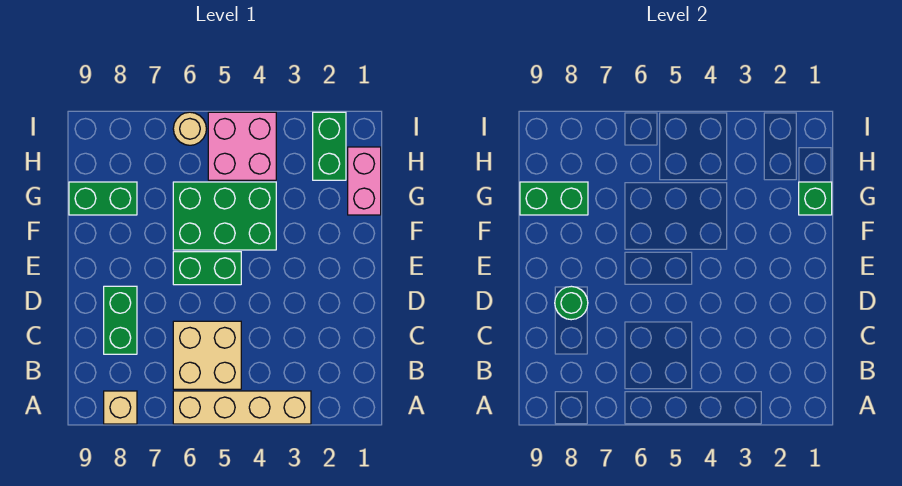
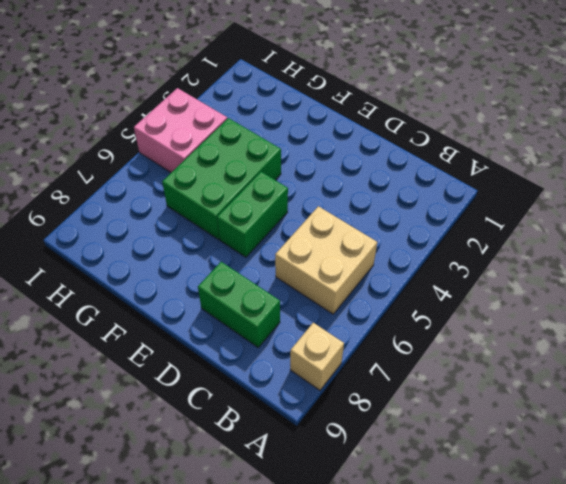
none -> tan brick A3:A6 level 1
none -> pink brick G1:H1 level 1
none -> green brick G8:G9 level 1

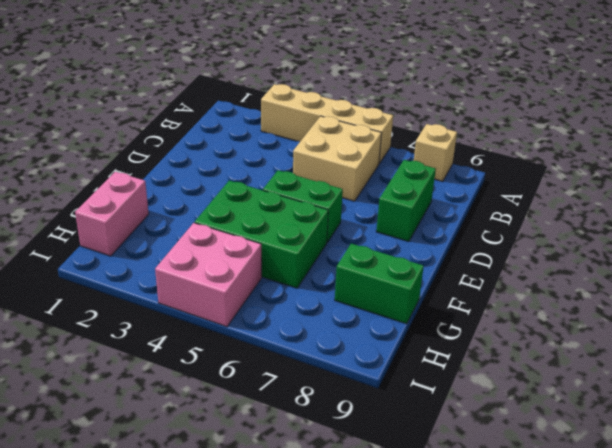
none -> green brick H2:I2 level 1
none -> tan round brick I6 level 1
none -> green round brick D8 level 2

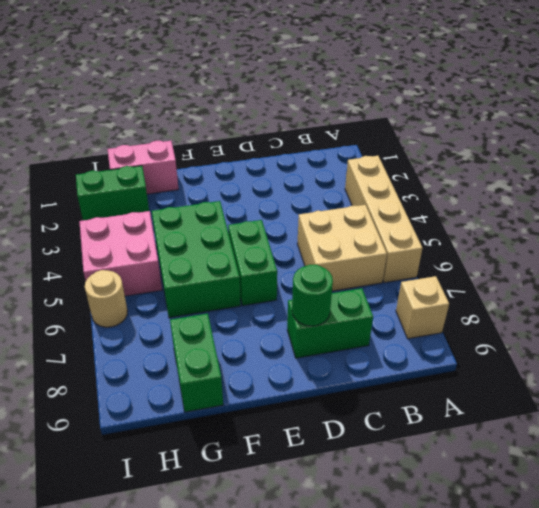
none -> green brick G1 level 2
none -> green brick G8:G9 level 2

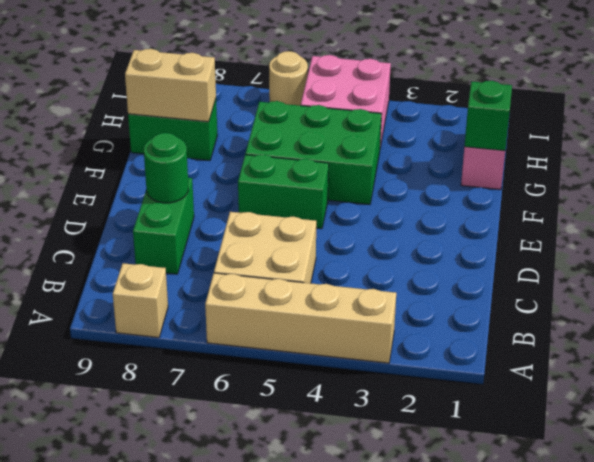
tan brick G8:G9 level 2 -> green brick G8:G9 level 2
none -> green brick H2:I2 level 1

